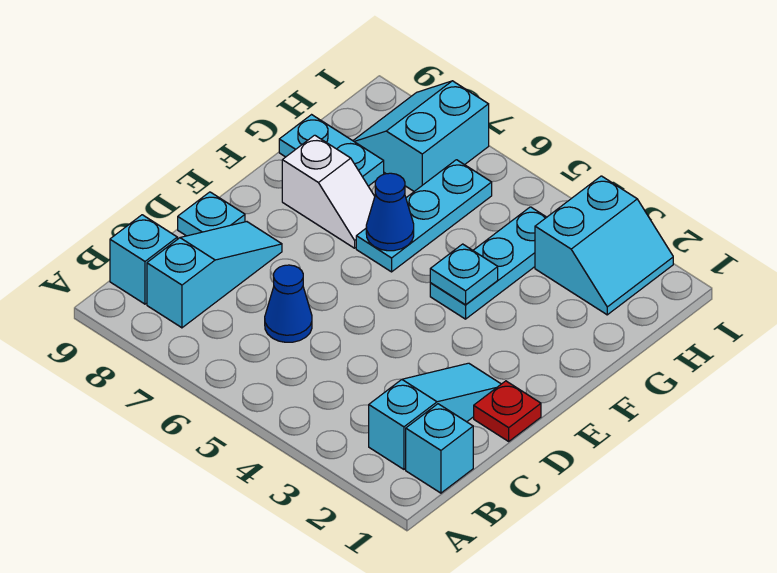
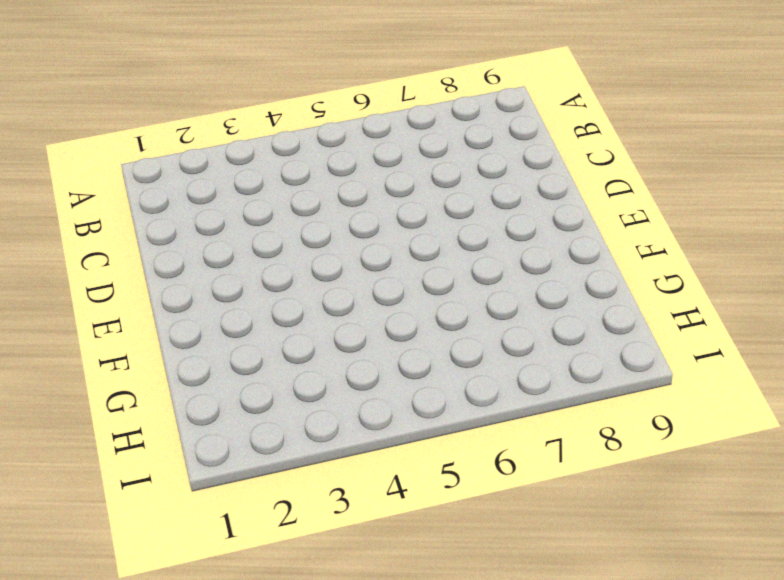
none -> cyan brick B1 level 1
none -> cyan slope B2:D2 level 1 top B
none -> cyan slope B8:D8 level 1 top B

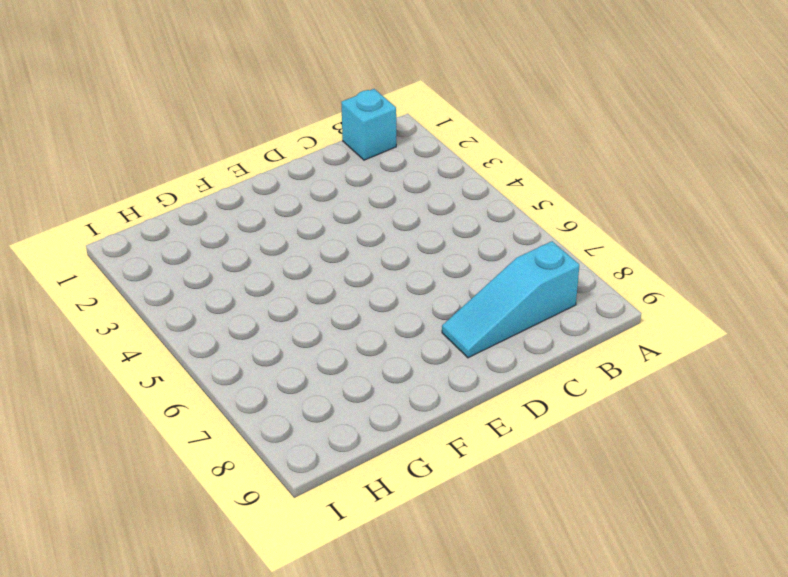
none -> cyan slope B2:D2 level 1 top B
none -> cyan brick B9 level 1
none -> blue cone C6 level 1

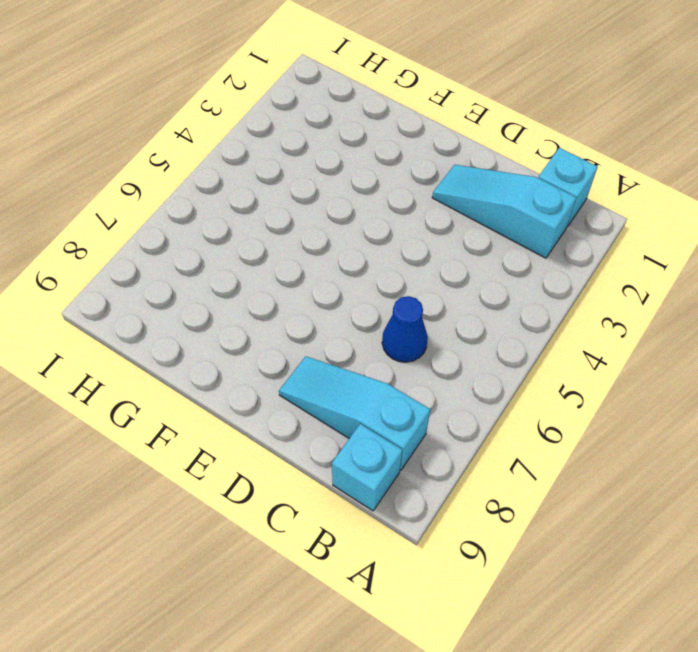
none -> red plate D1 level 1
none -> cyan plate D9 level 1
none -> cyan plate F4:H4 level 1

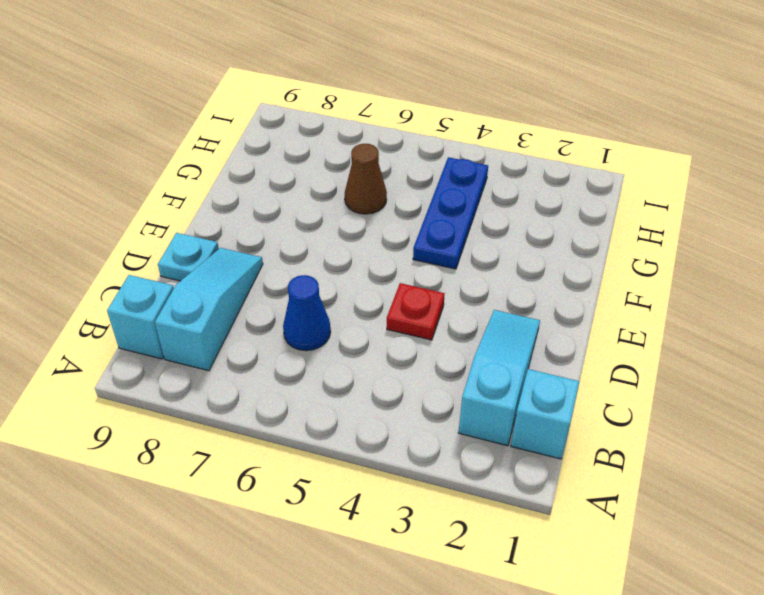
red plate D4 level 1 -> red plate D1 level 1
blue plate F4:H4 level 1 -> cyan plate F4:H4 level 1
brown cone G6 level 1 -> cyan plate F6:H6 level 1
none -> white slope F7:F8 level 1 top 8
none -> cyan plate G8:G9 level 1
none -> cyan slope H2:I3 level 1 top 3

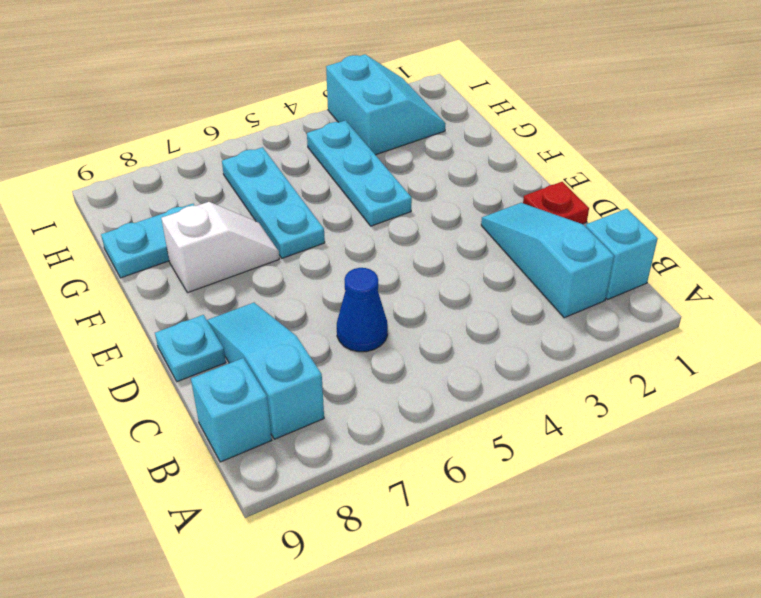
none -> cyan slope H7:I8 level 1 top 7
none -> cyan plate F4 level 2
none -> blue cone F6 level 2

